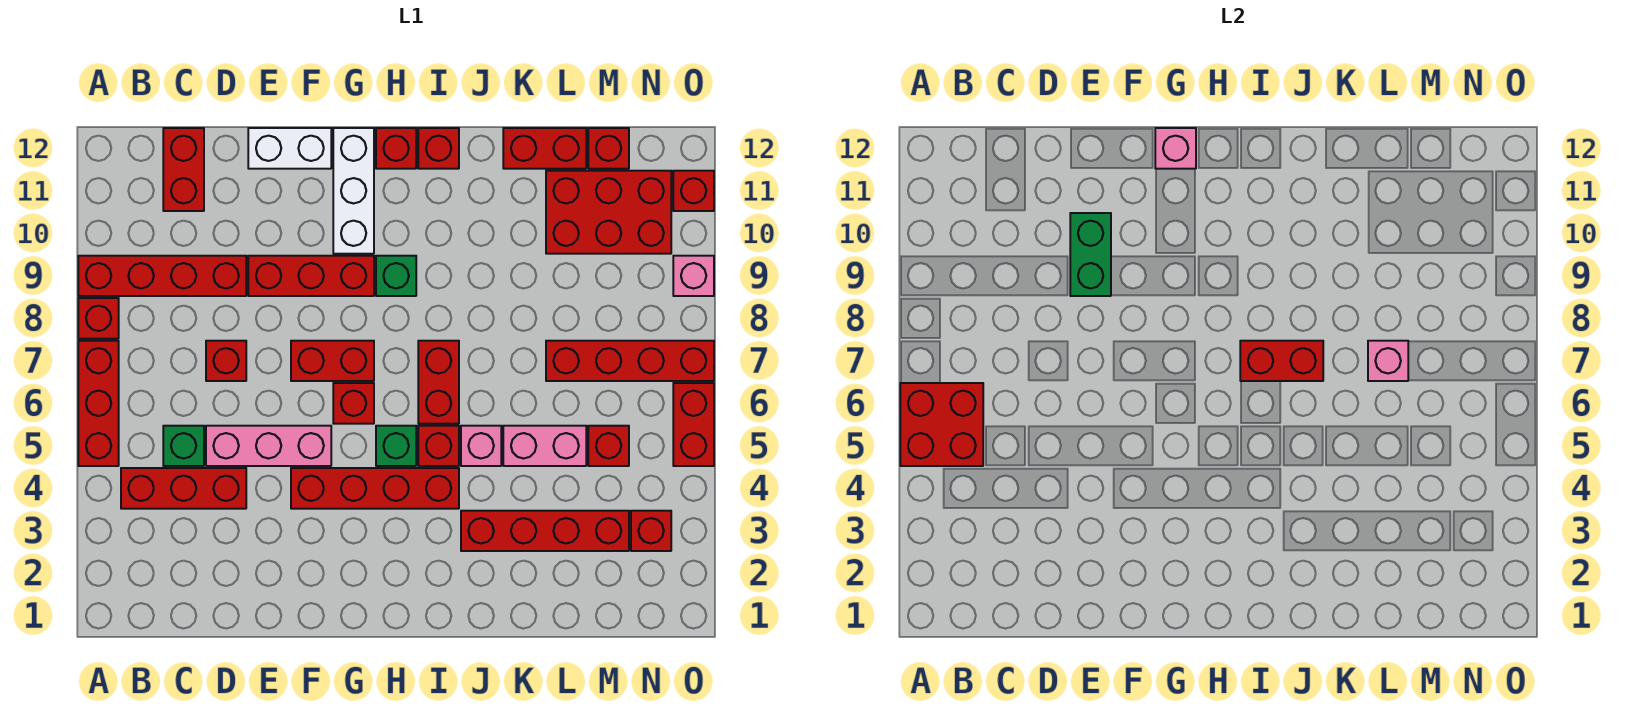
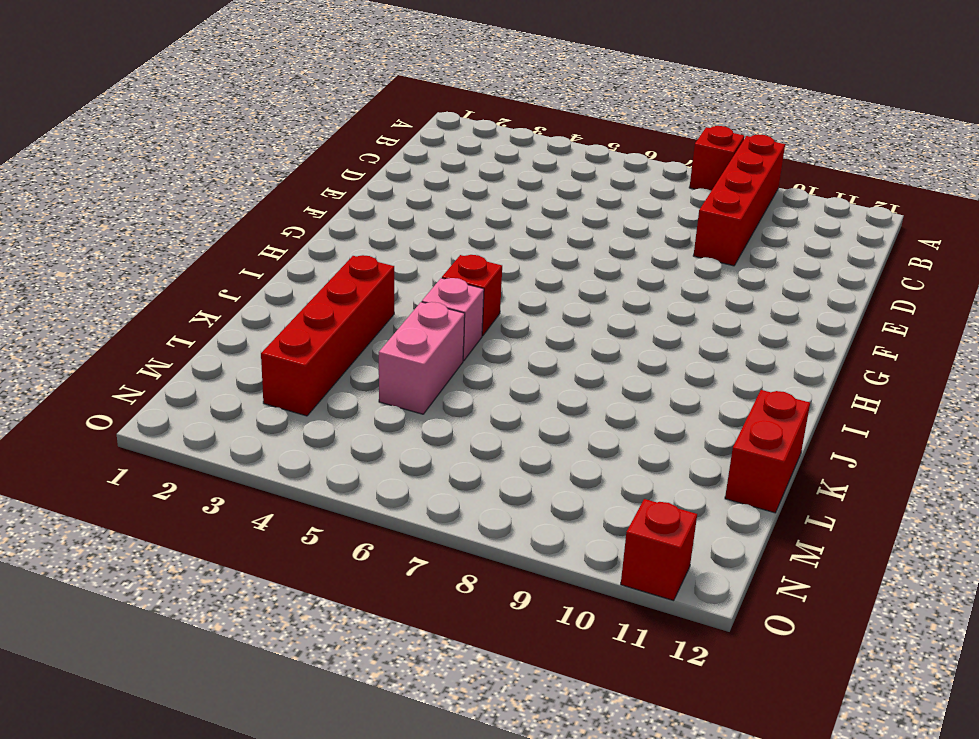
none -> red brick A5:A7 level 1
none -> red brick B4:D4 level 1
none -> green brick C5 level 1
none -> red brick C11:C12 level 1

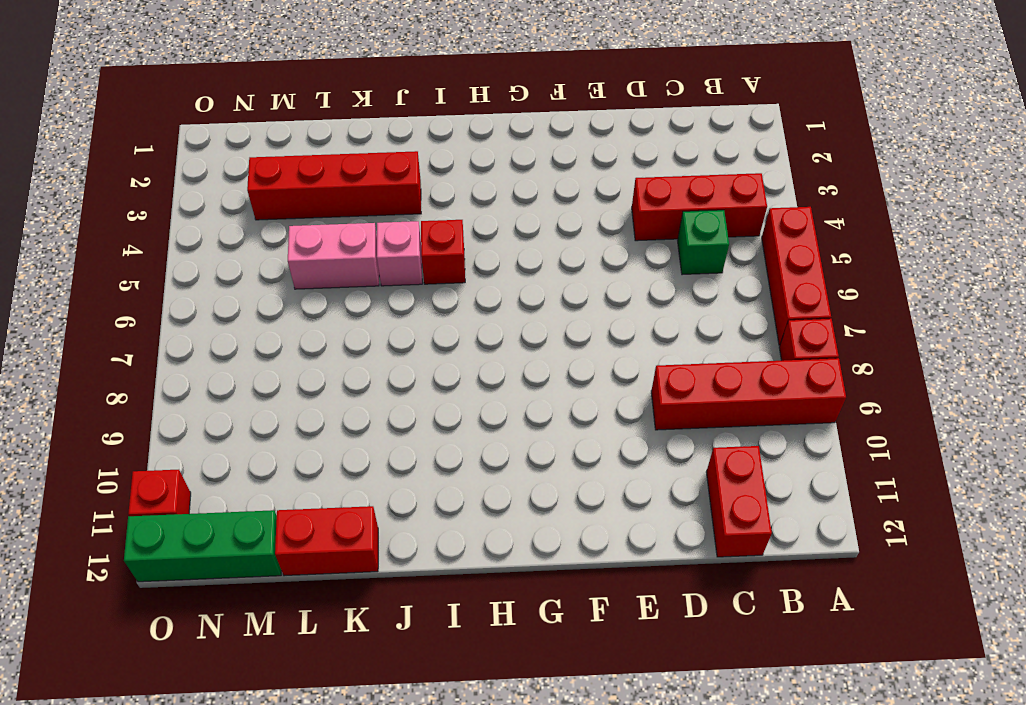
green brick M12:O12 level 1 -> red brick M12 level 1
none -> pink brick D5:F5 level 1
none -> red brick D7 level 1
none -> red brick E9:G9 level 1
none -> white brick E12:F12 level 1

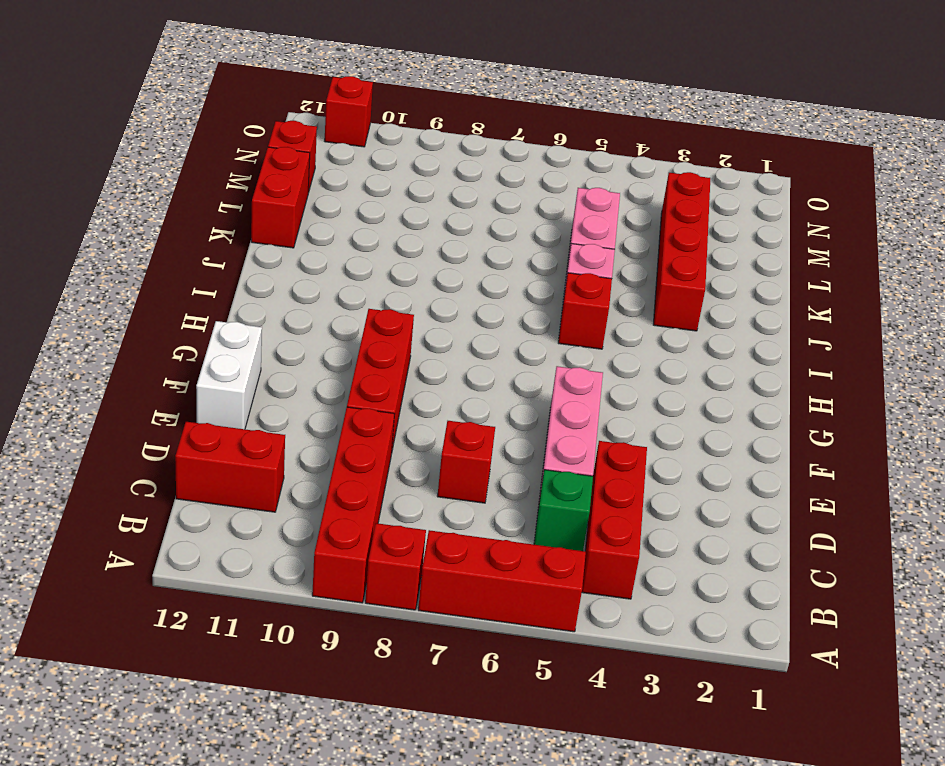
none -> red brick F4:I4 level 1
none -> red brick F7:G7 level 1
none -> red brick G6 level 1
none -> white brick G10:G12 level 1

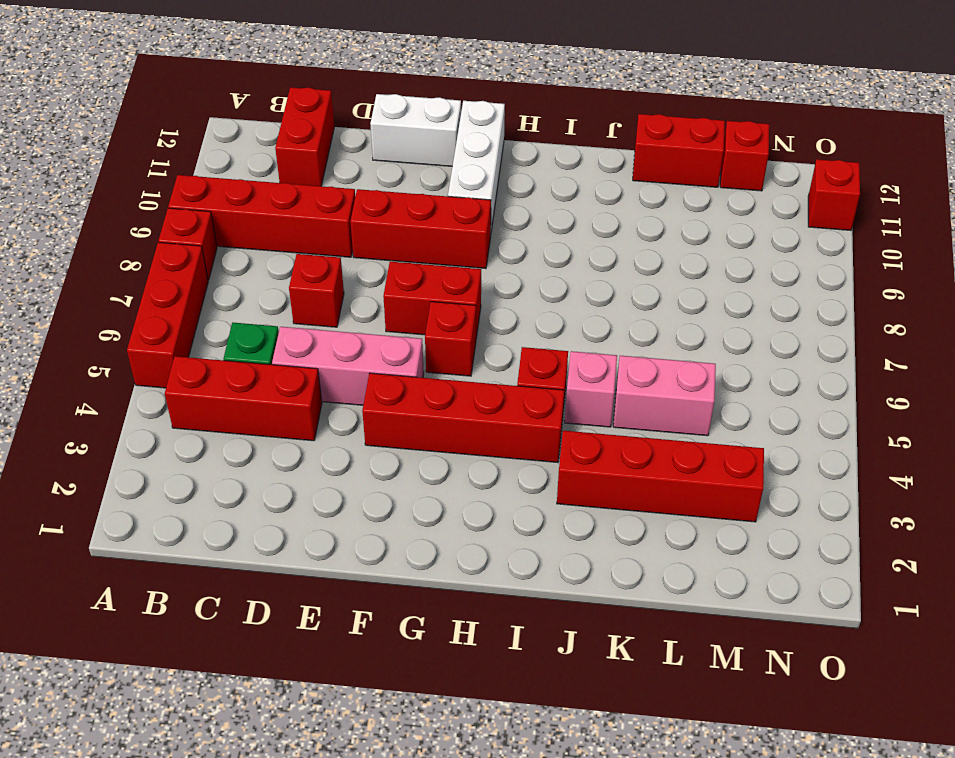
none -> green brick H5 level 1
none -> green brick H9 level 1
none -> red brick H12 level 1
none -> red brick I6:I7 level 1

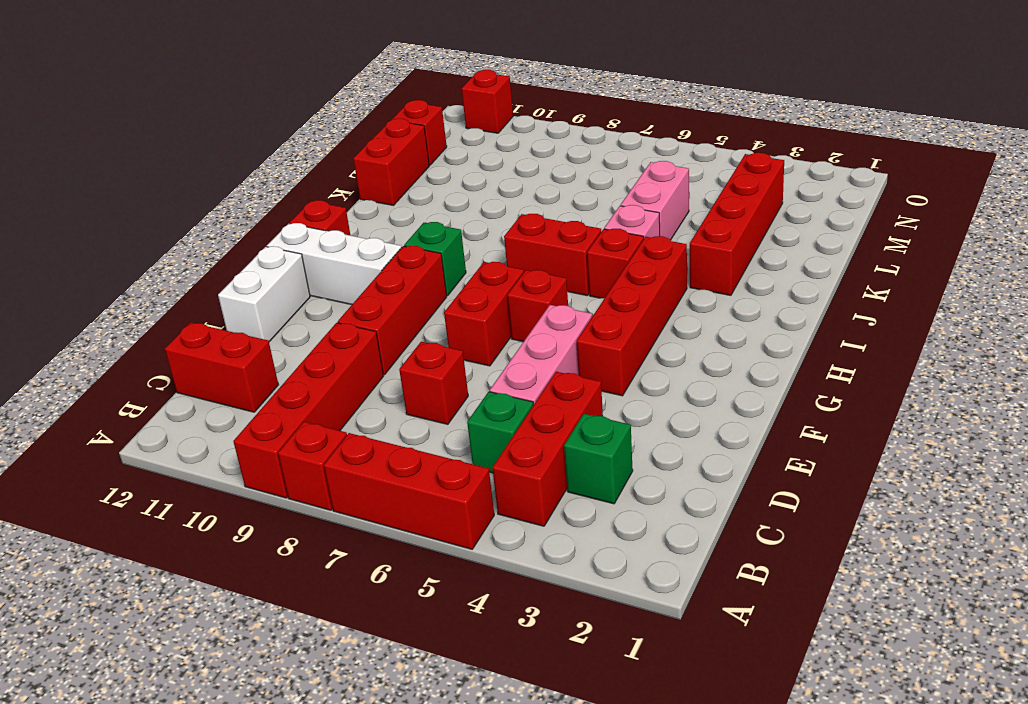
green brick C3 level 1 -> green brick H5 level 1
none -> red brick I12 level 1
none -> red brick L7:O7 level 1
none -> red brick L10:N11 level 1
none -> red brick M5 level 1

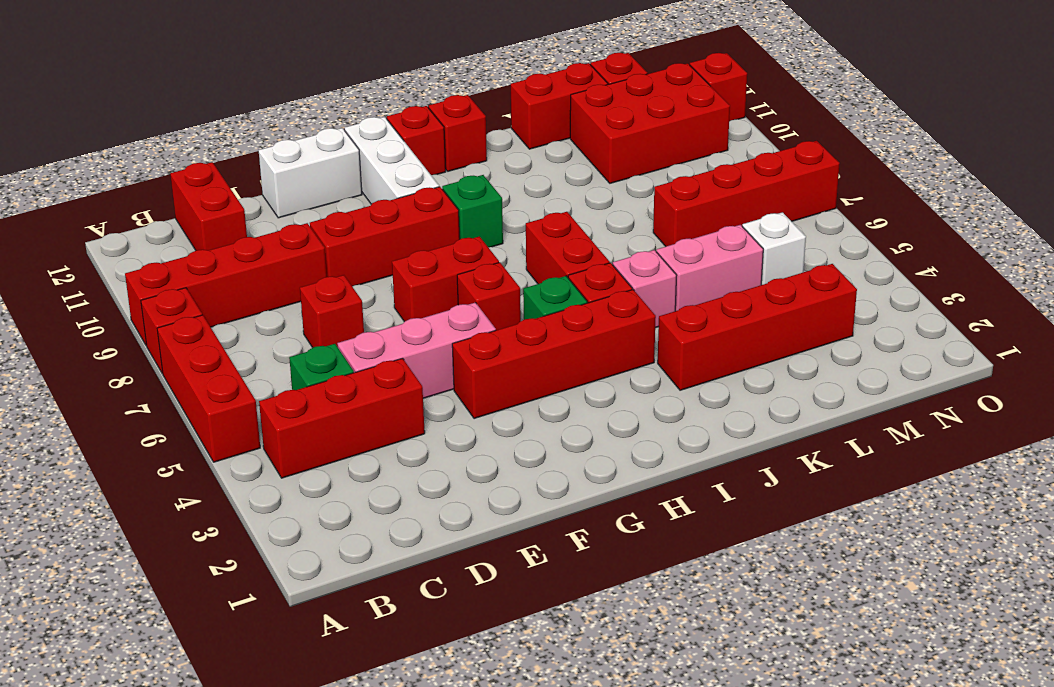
white brick M5 level 1 -> red brick M5 level 1
none -> red brick N3 level 1
none -> red brick O5:O6 level 1
none -> pink brick O9 level 1
none -> red brick A5:B6 level 2

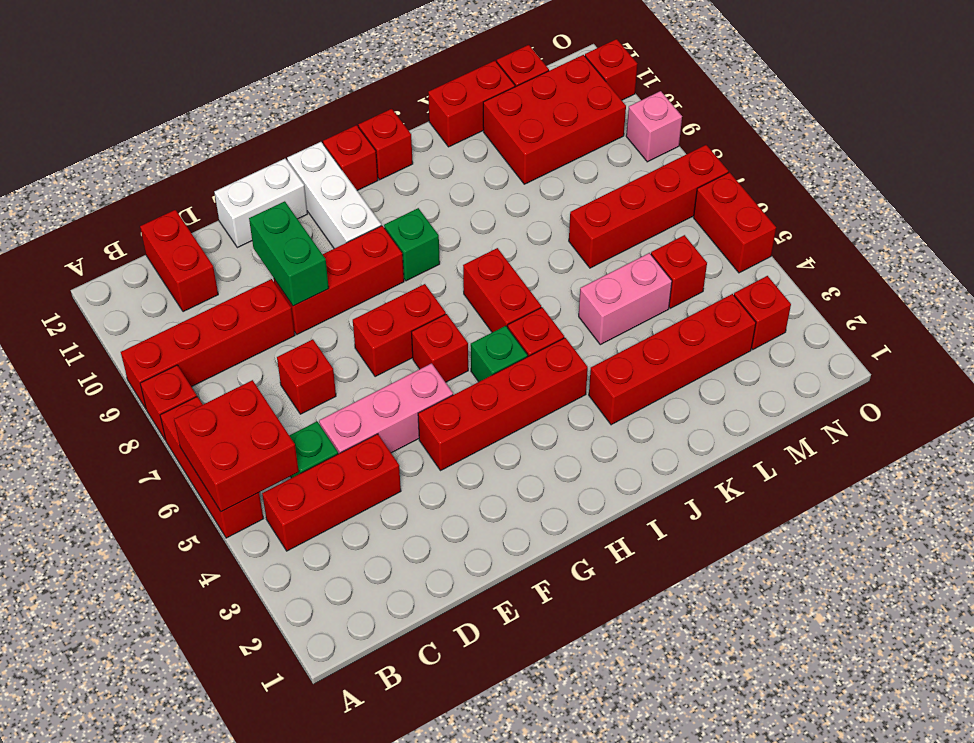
none -> pink brick J5 level 1
none -> pink brick G12 level 2
none -> red brick I7:J7 level 2
none -> pink brick L7 level 2

